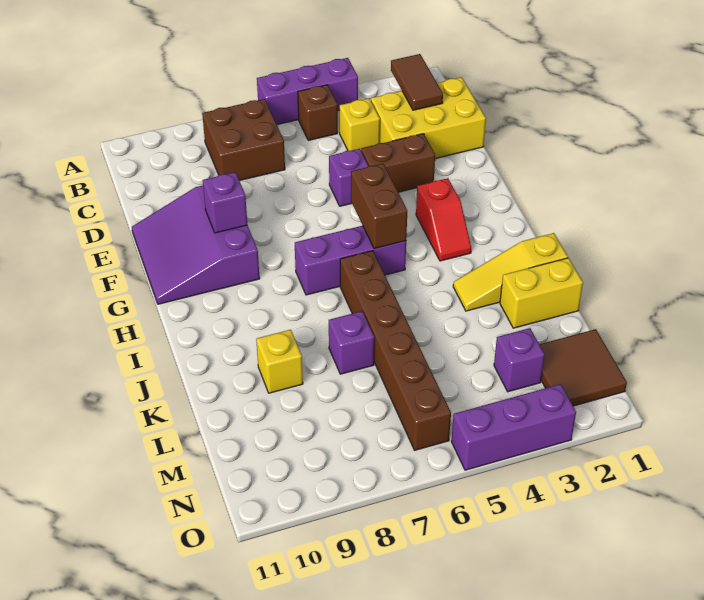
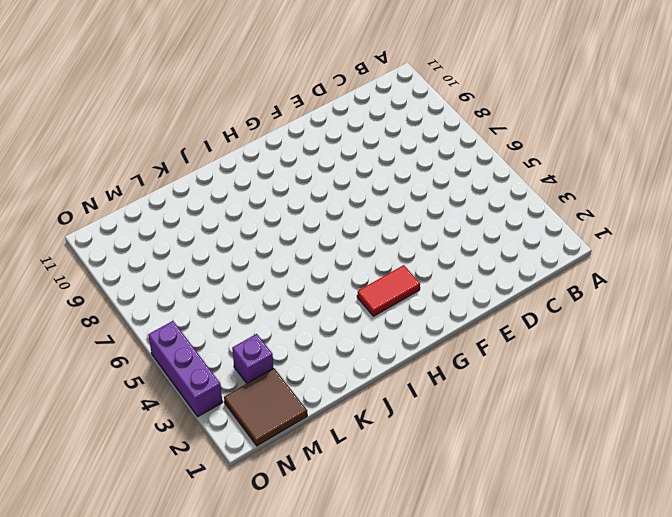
red tile G3:H3 level 1 -> red slope G3:H3 level 1 top G
none -> purple brick A4:A6 level 1
none -> brown brick B5 level 1
none -> brown brick B7:C8 level 1

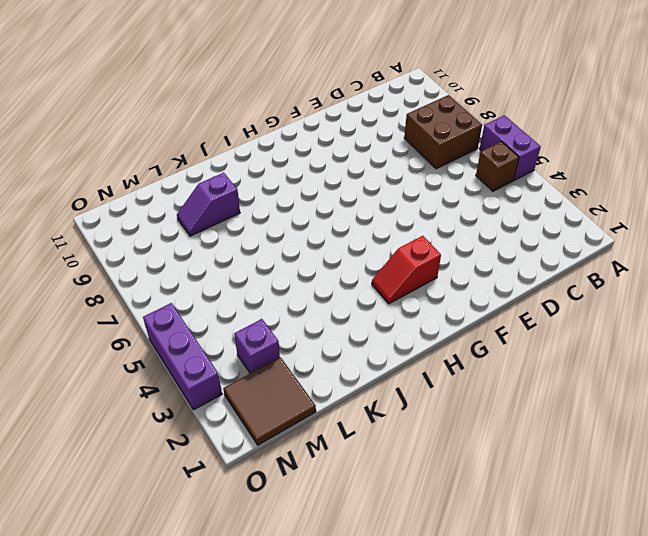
purple brick A5:A6 level 1 -> purple brick A4:A6 level 1
purple slope K9:L9 level 1 top K -> yellow brick K9 level 1
none -> yellow brick C1:D3 level 1
none -> yellow brick C4 level 1
none -> brown brick E3:E4 level 1

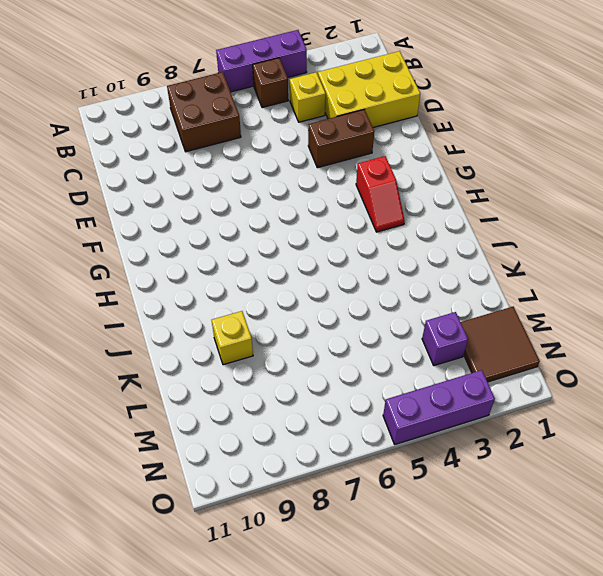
none -> purple brick E5 level 1
none -> purple slope E9:G11 level 1 top 9
none -> purple brick H5:H7 level 1

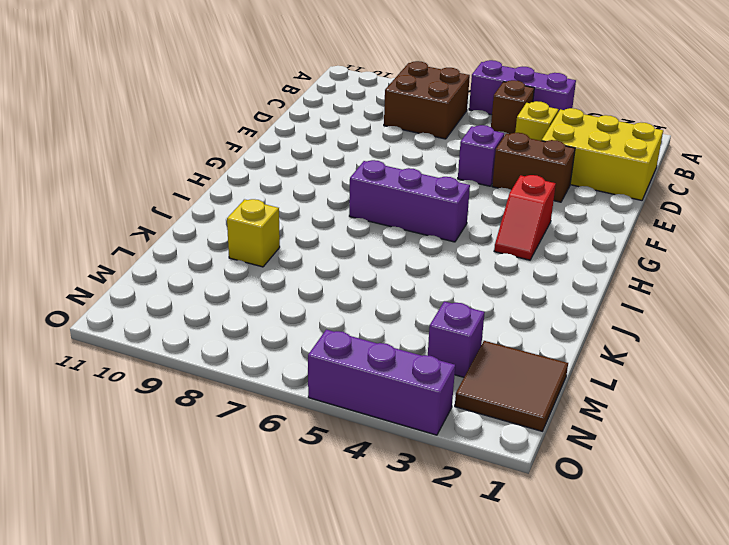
none -> purple slope E9:G11 level 1 top 9
none -> brown brick I6:N6 level 1
none -> yellow slope J1:J3 level 1 top 1

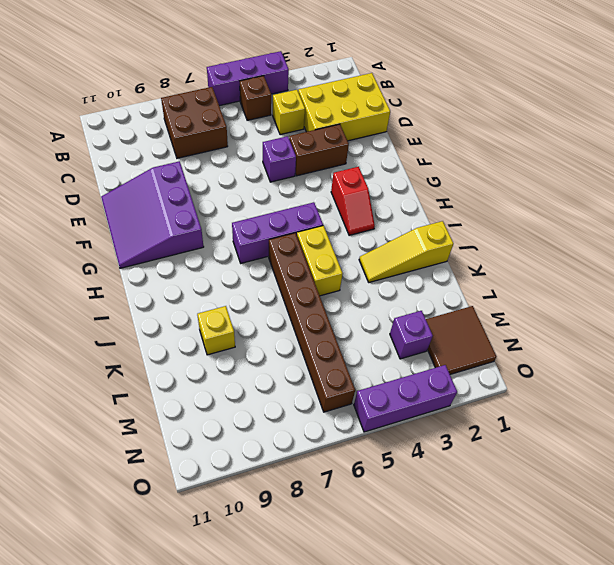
yellow brick I5:J5 level 1 -> yellow brick K1:K2 level 1
none -> purple brick K7 level 1
none -> brown tile B2:C2 level 2
none -> purple brick F9 level 2

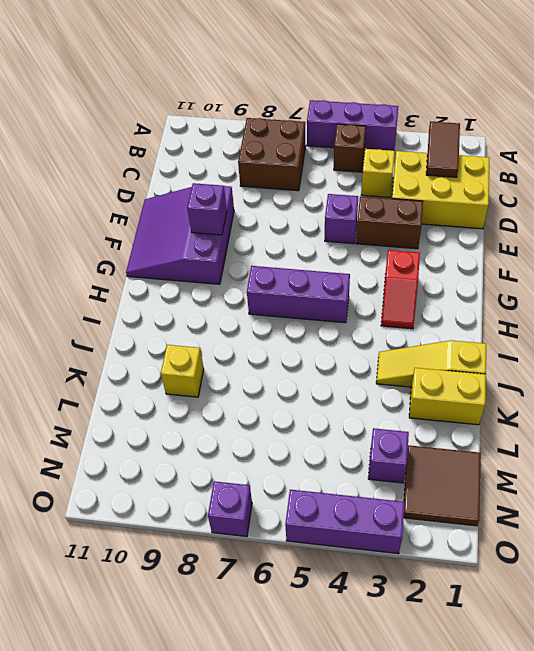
purple brick O7 level 1 -> purple brick K7 level 1
none -> brown brick I6:N6 level 1
none -> brown brick G5:H5 level 2

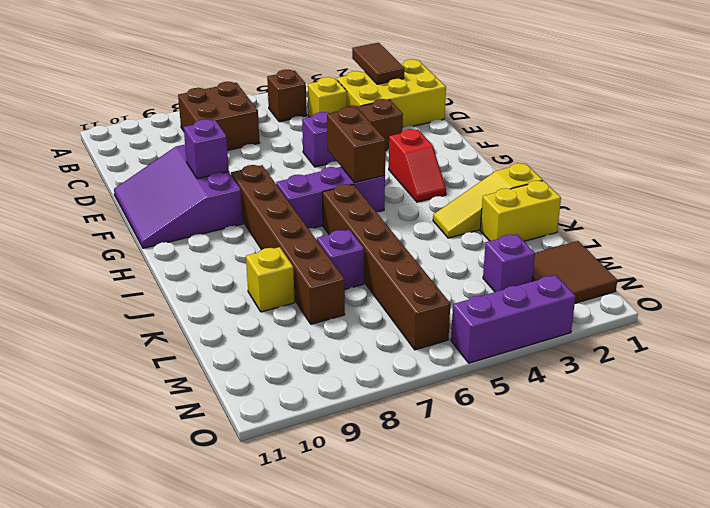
brown brick G8:L8 level 1 -> none
none -> purple brick A4:A6 level 1

